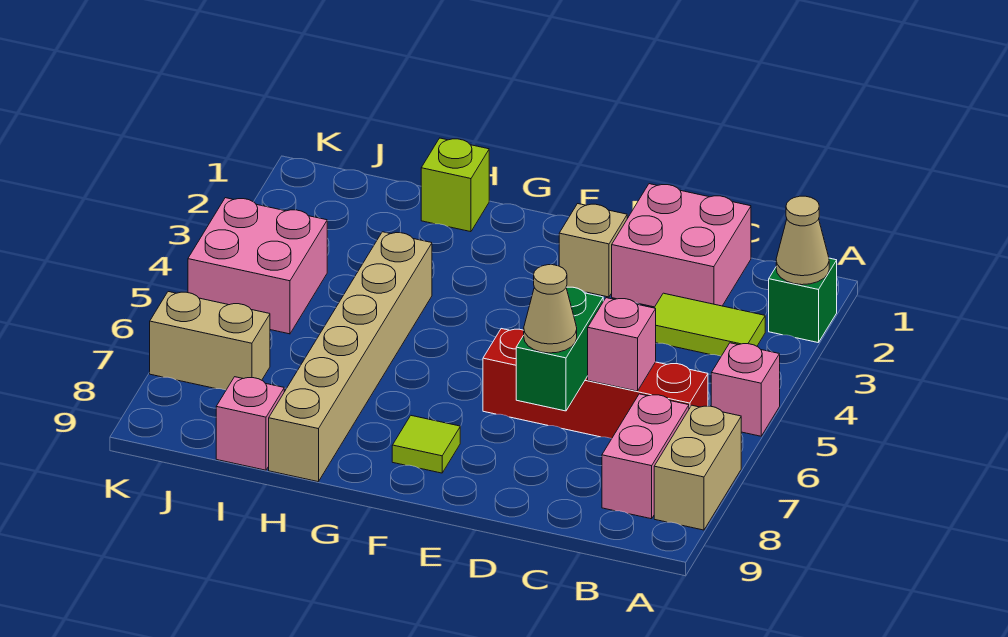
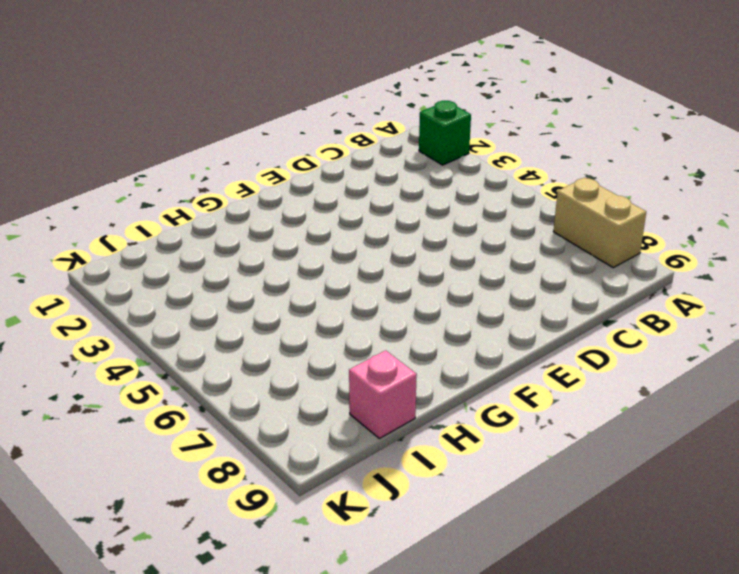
none -> pink brick A5 level 1
none -> lime tile B3:C3 level 1
none -> red brick B6:E6 level 1

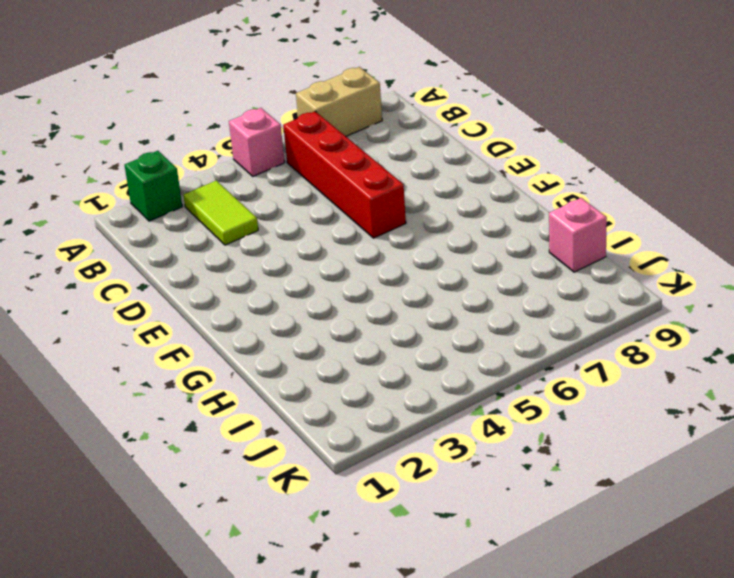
none -> pink brick B7:B8 level 1
none -> pink brick C1:D2 level 1
none -> tan brick E2 level 1

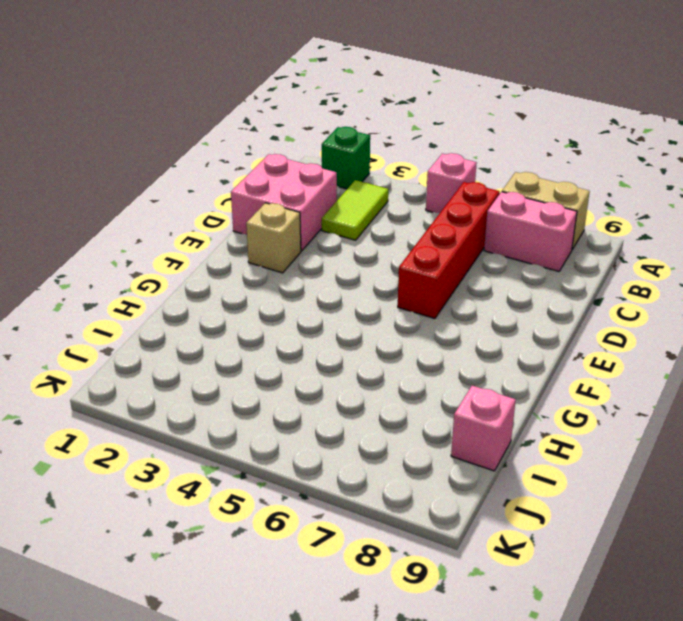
none -> lime tile F8 level 1
none -> lime brick H1 level 1
none -> tan brick H4:H9 level 1

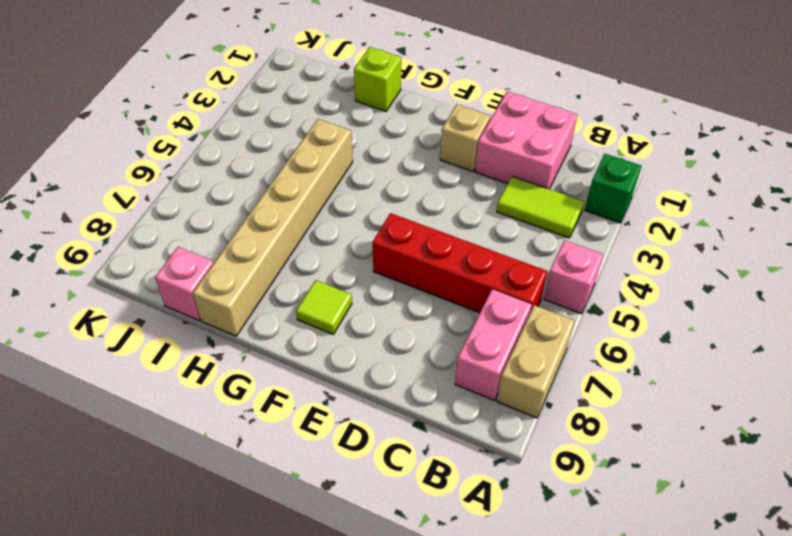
none -> pink brick J4:K5 level 1
none -> tan brick J7:K7 level 1
none -> tan cone A2 level 2

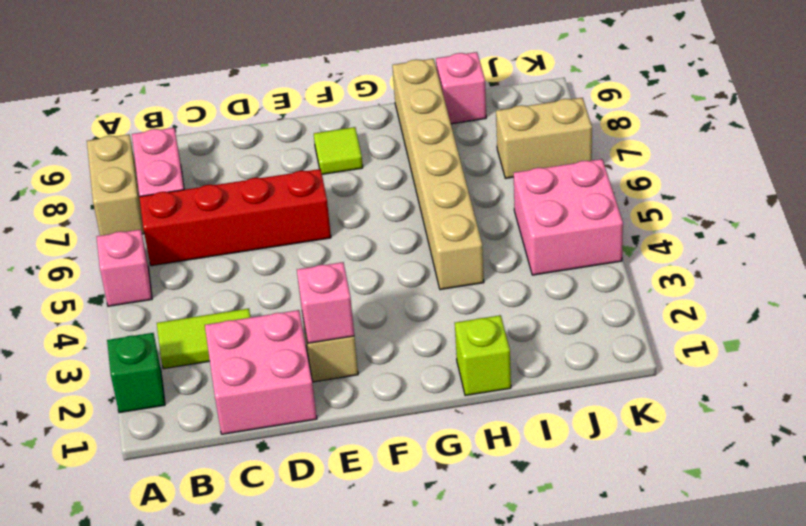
pink brick E2 level 2 -> pink brick C6 level 2
none -> tan cone A2 level 2
none -> green brick D6:D7 level 2
none -> tan cone D7 level 3

